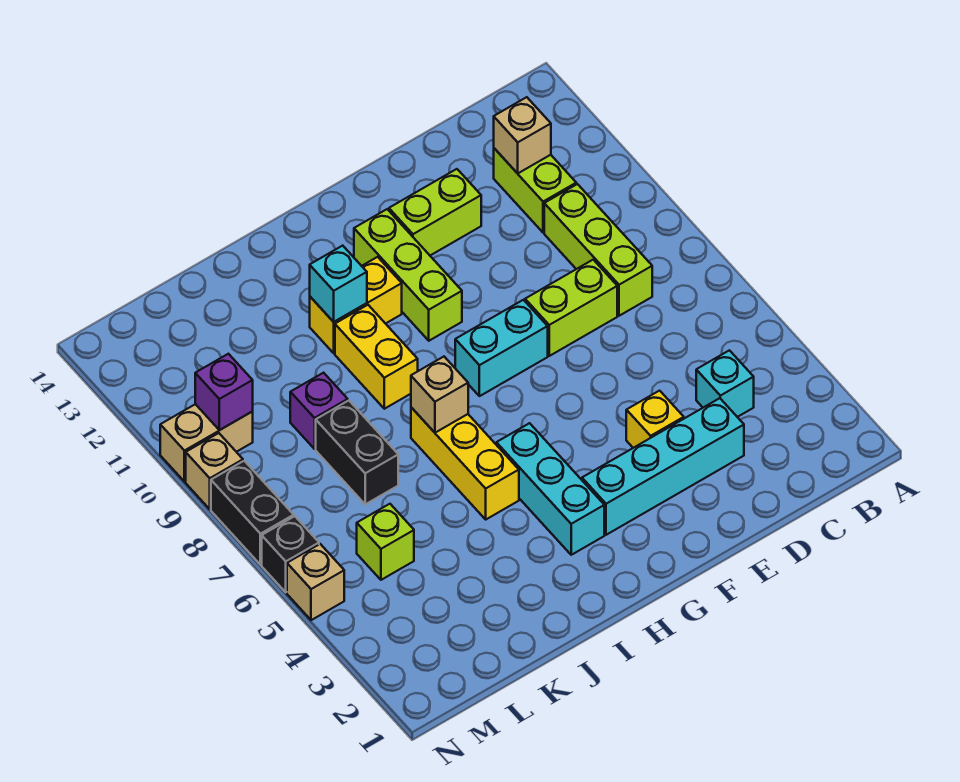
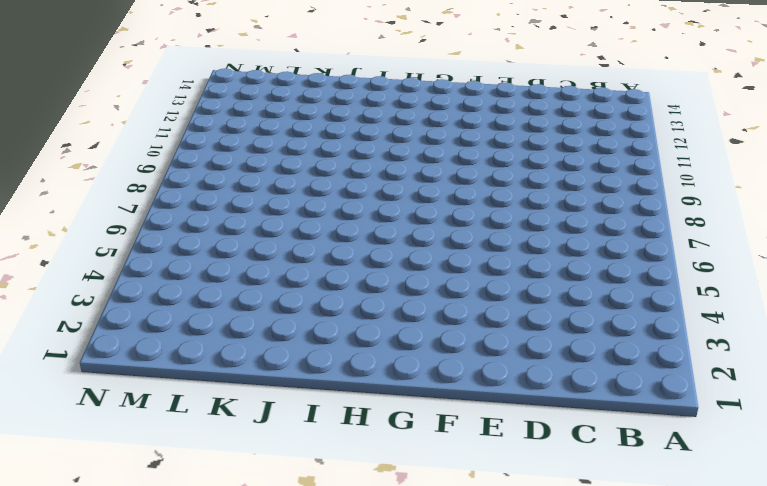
none -> cyan brick C4 level 1
none -> lime brick C8:C10 level 1
none -> lime brick C11:C12 level 1

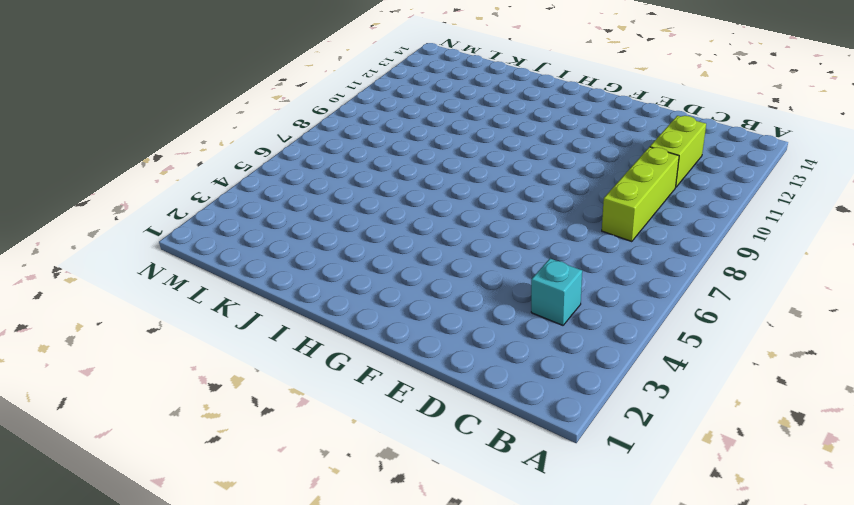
none -> cyan brick D3:G3 level 1
none -> lime brick D8:E8 level 1
none -> yellow brick E4 level 1

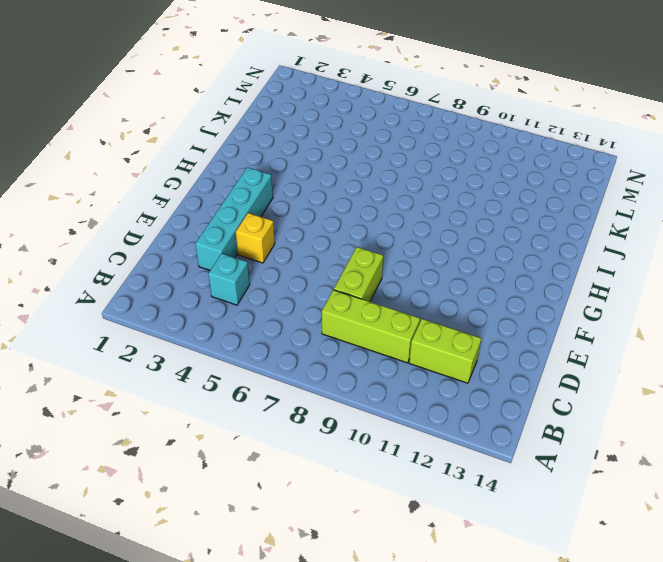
none -> lime brick E12:F12 level 1
none -> cyan brick F8:G8 level 1
none -> lime brick G10:G12 level 1

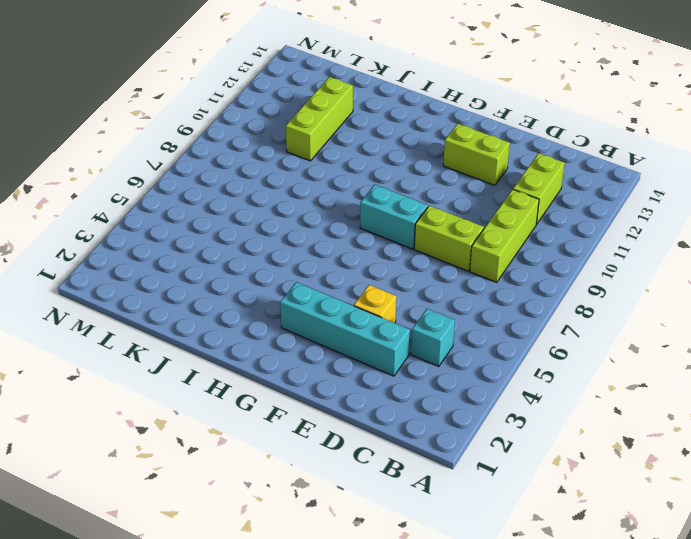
lime brick K10:K12 level 1 -> lime brick G10:G12 level 1
none -> cyan brick H3:H5 level 1
none -> yellow brick H11:I11 level 1
none -> yellow brick I5:I7 level 1

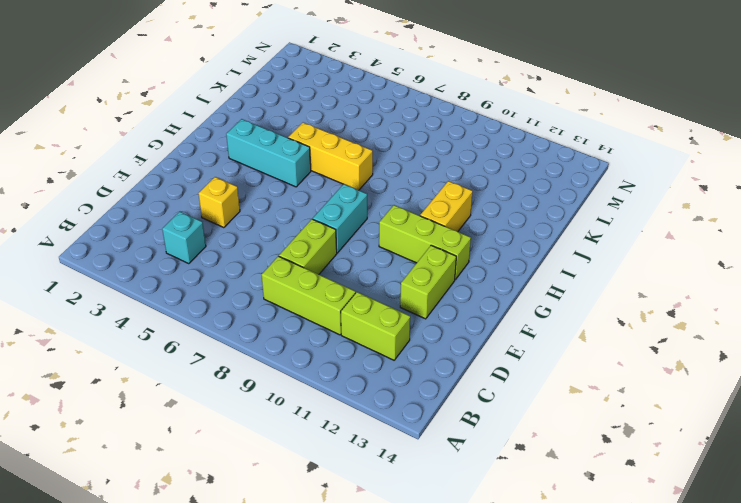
none -> cyan brick D3:G3 level 1
none -> yellow brick I9:I10 level 1
none -> black brick K7:K8 level 1

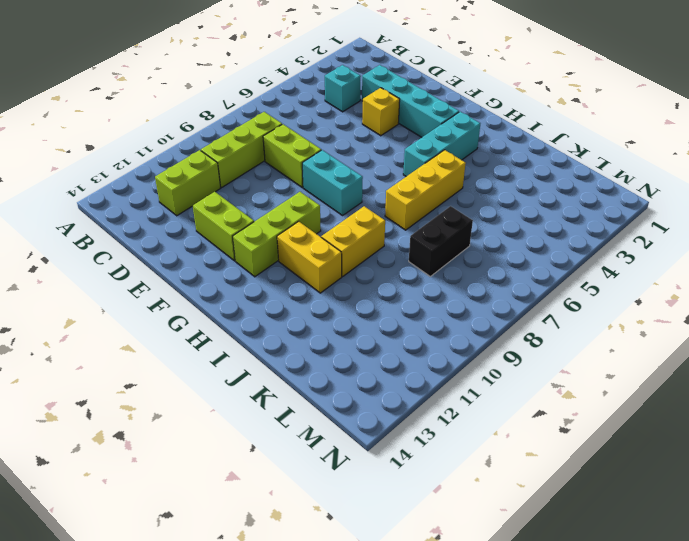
none -> purple brick K9 level 1
none -> lime brick L5 level 1
none -> tan brick M10:N10 level 1

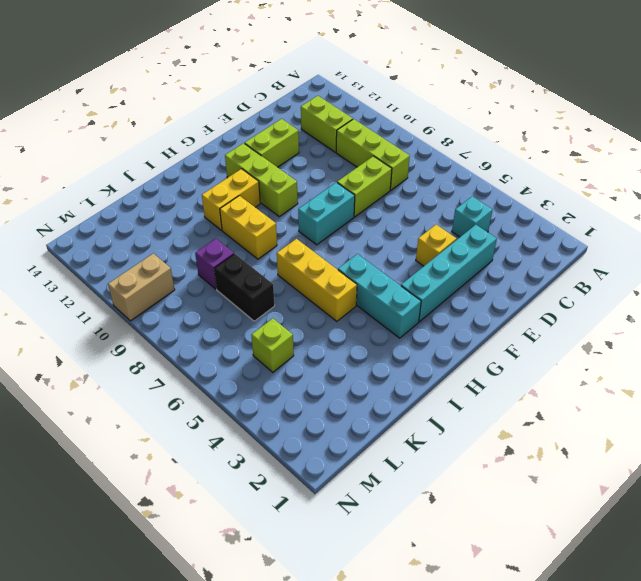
none -> tan brick N5 level 1
none -> black brick N6 level 1
none -> black brick N7:N8 level 1

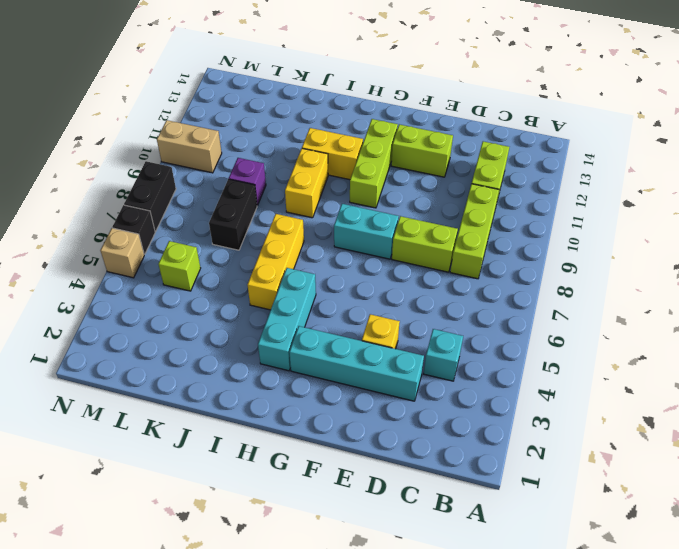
none -> tan brick N9 level 1
none -> tan brick C12 level 2
none -> tan brick I7 level 2

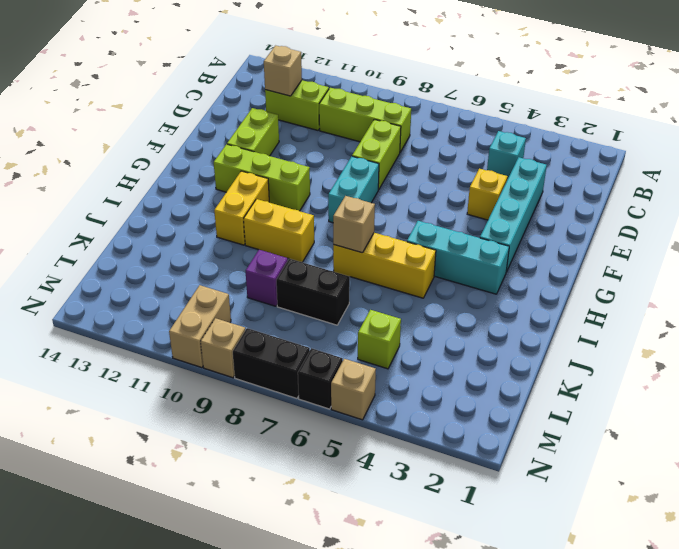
none -> cyan brick I11 level 2
none -> purple brick M10 level 2

